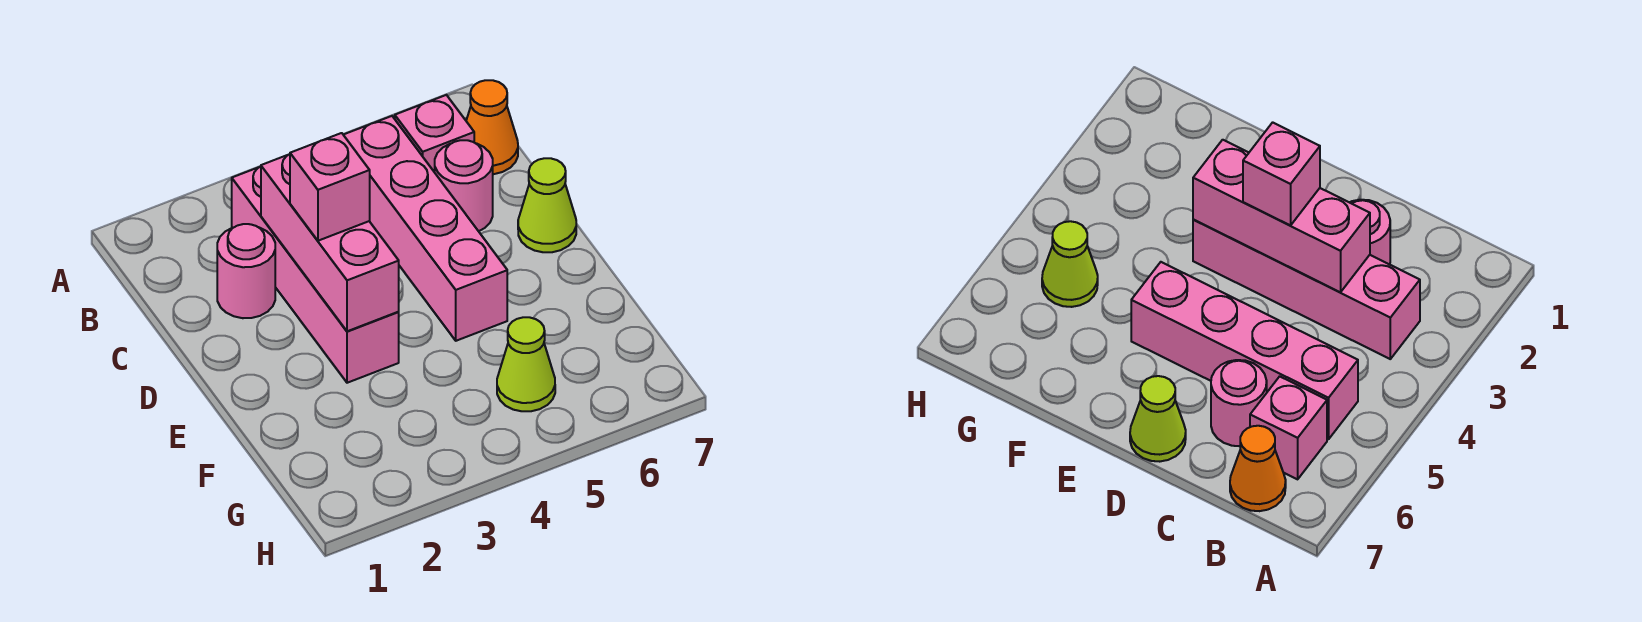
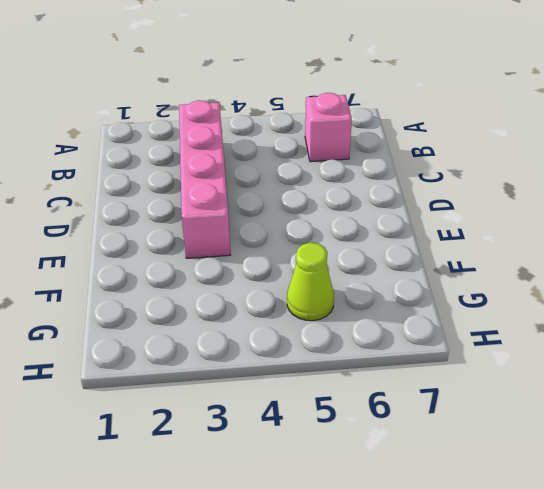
none -> pink brick B5:E5 level 1
none -> orange cone B7 level 1

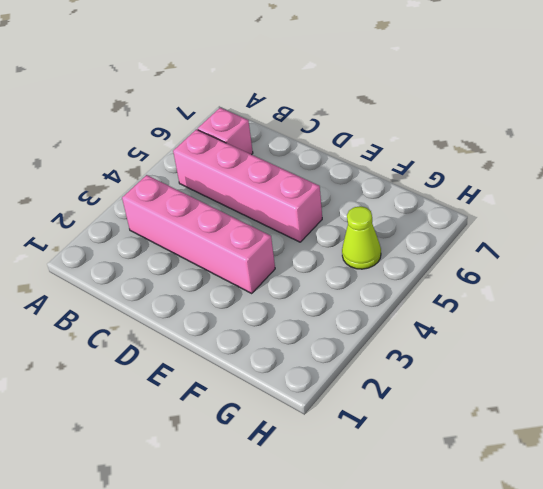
none -> orange cone B7 level 1
none -> pink round brick C2 level 1

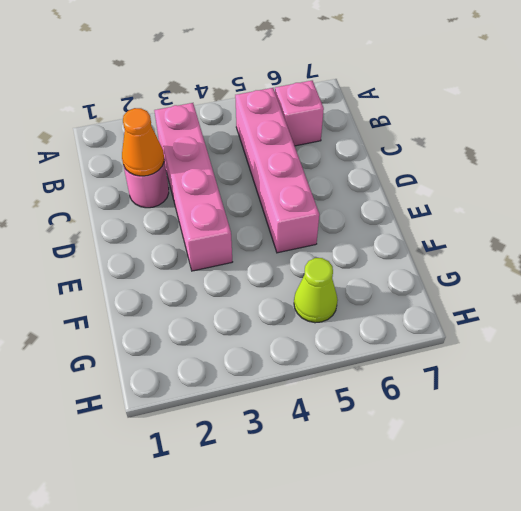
orange cone C2 level 2 -> orange cone B7 level 1
none -> pink round brick C6 level 1
none -> lime cone D7 level 1

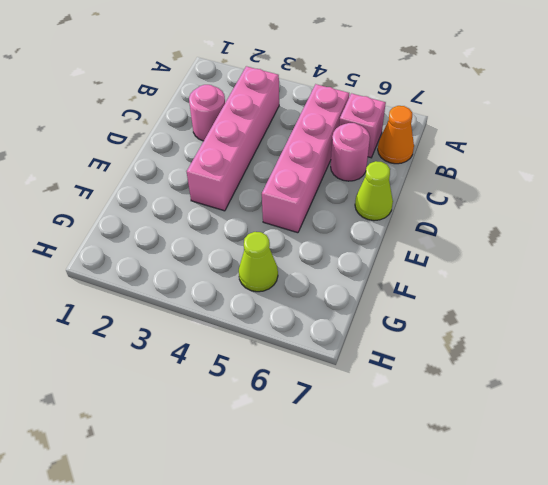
none -> pink brick C3:E3 level 2
none -> pink brick D3 level 3

